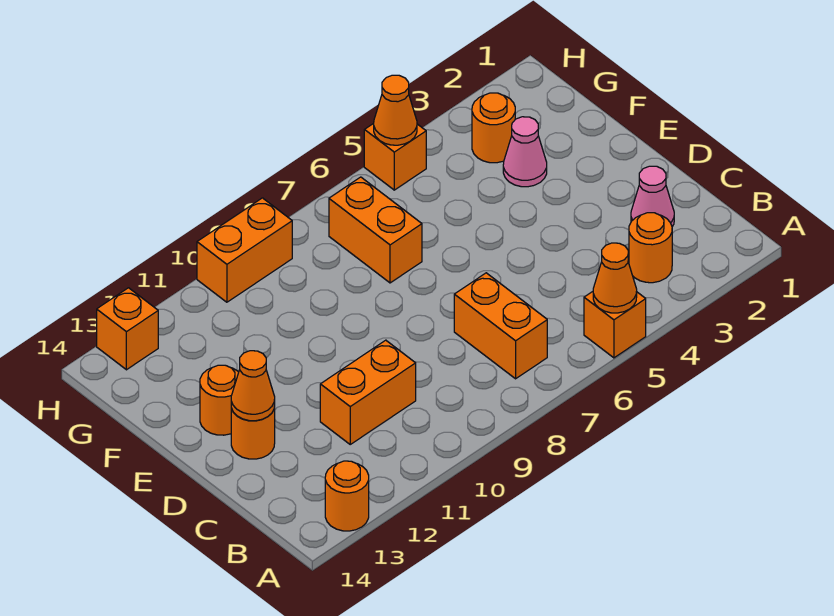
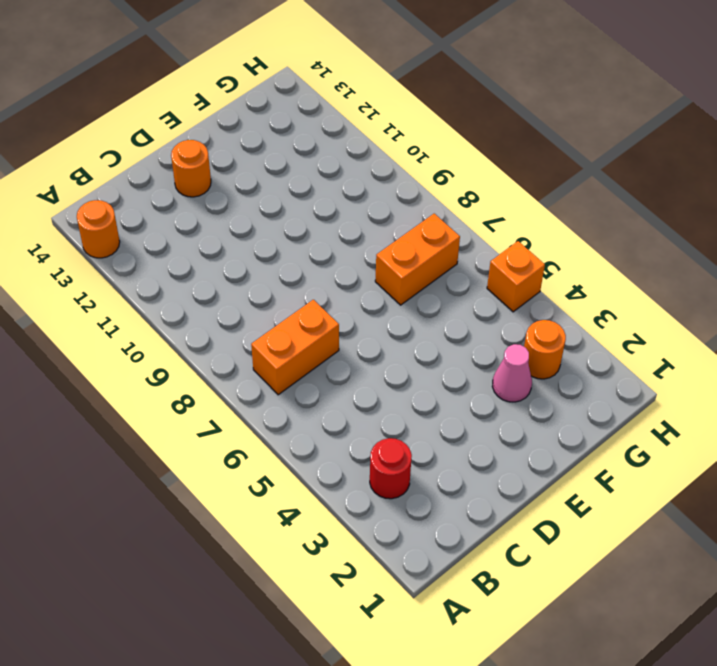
red round brick B3 level 1 -> orange round brick B3 level 1
none -> orange brick A5 level 1
none -> pink cone C2 level 1
none -> orange brick C10:C11 level 1

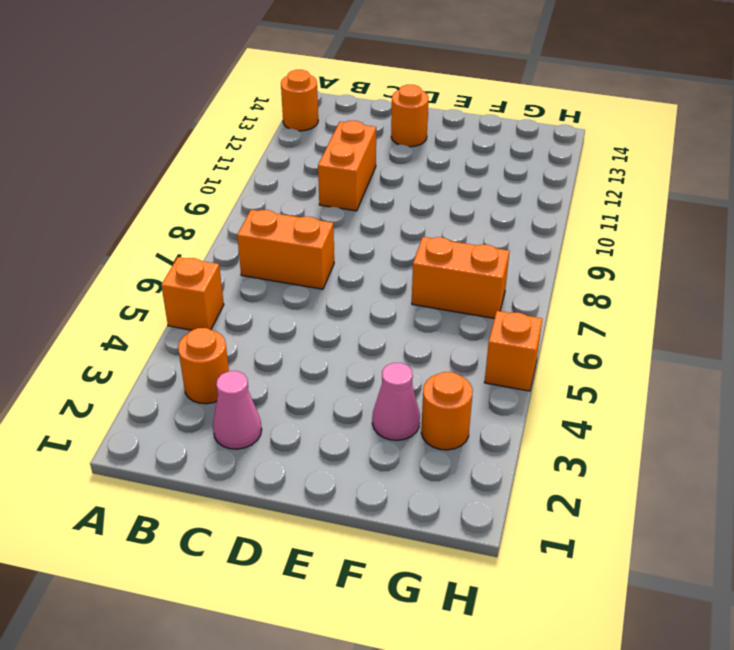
none -> orange round brick E13 level 1
none -> orange brick H9:H10 level 1
none -> orange brick H13 level 1

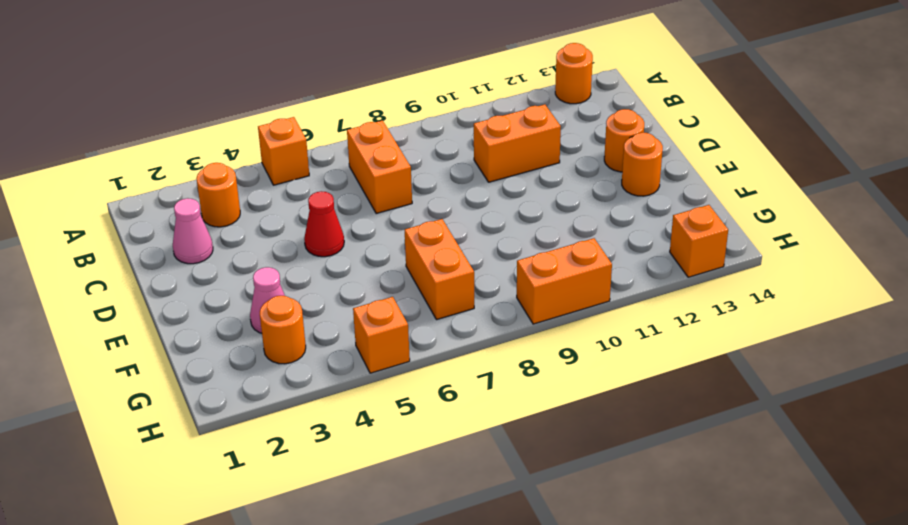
red cone D5 level 1 -> none
none -> orange cone A5 level 2
none -> orange cone D13 level 2
none -> orange cone H5 level 2

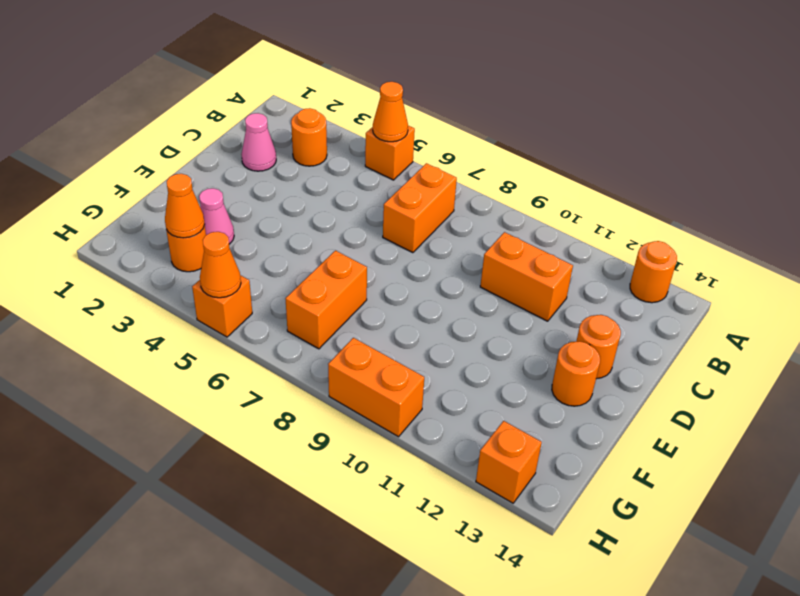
orange cone G3 level 2 -> orange cone D13 level 2

